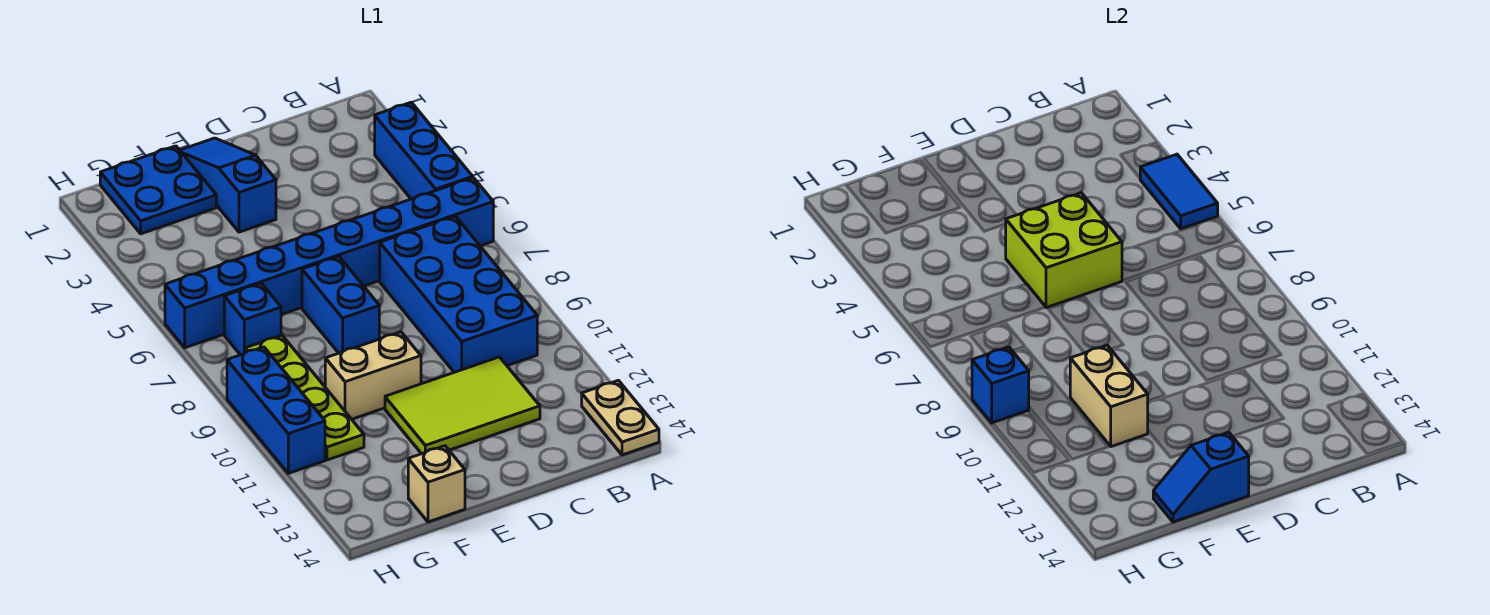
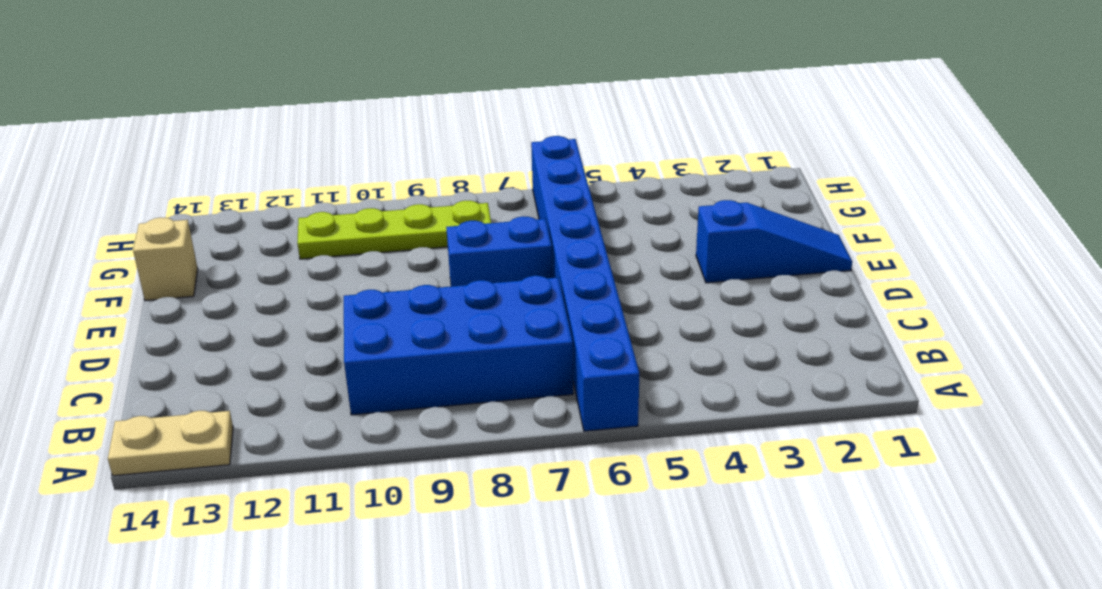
none -> blue brick A3:A5 level 1
none -> lime tile C11:E12 level 1
none -> tan brick E10:F10 level 1

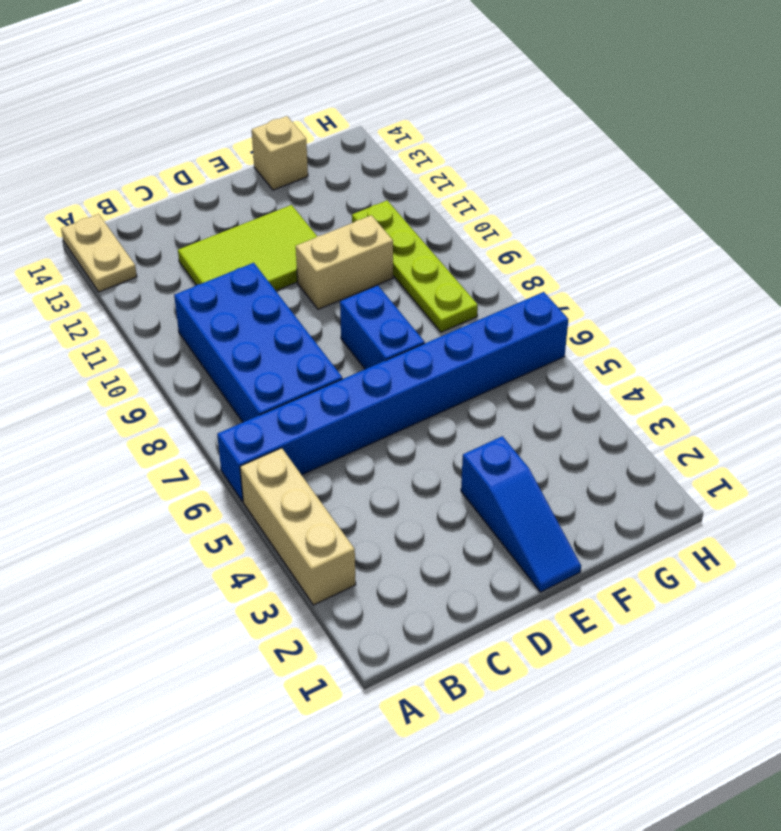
tan brick A3:A5 level 1 -> blue brick A3:A5 level 1
none -> blue plate F1:G2 level 1
none -> blue brick G7 level 1
none -> blue brick H9:H11 level 1

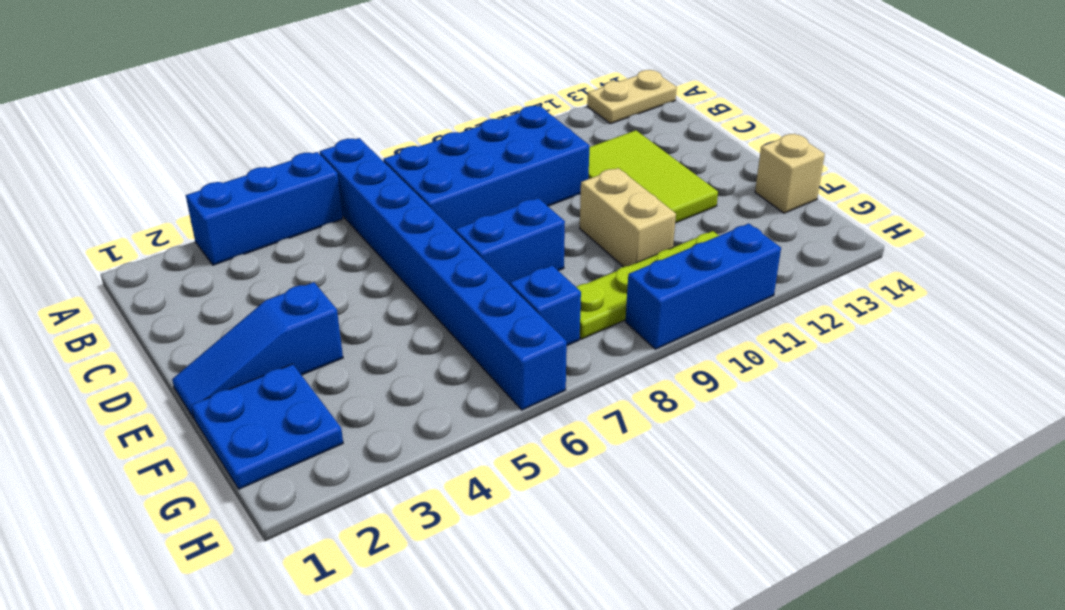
none -> blue tile A4:A5 level 2
none -> lime brick D5:E6 level 2
none -> blue slope E14:F14 level 2 top E

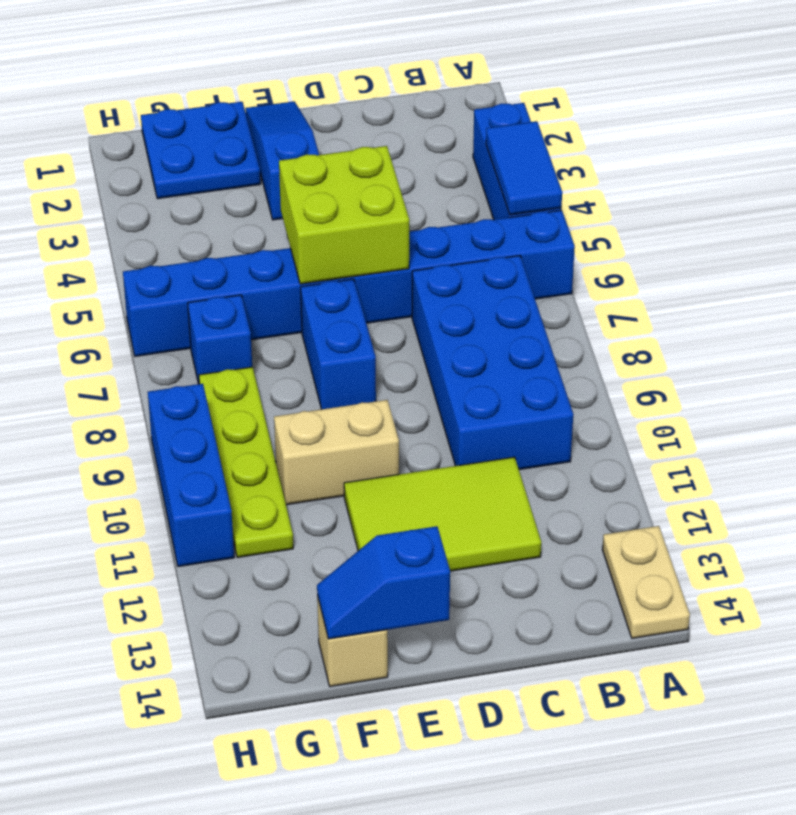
none -> tan brick F10:F11 level 2
none -> blue brick H9 level 2

